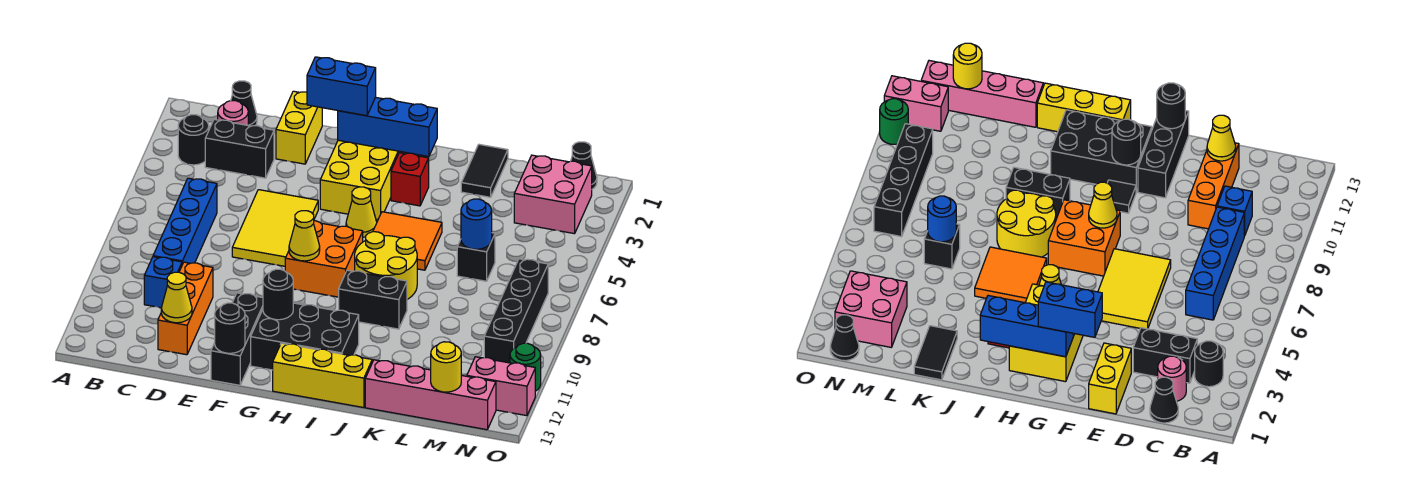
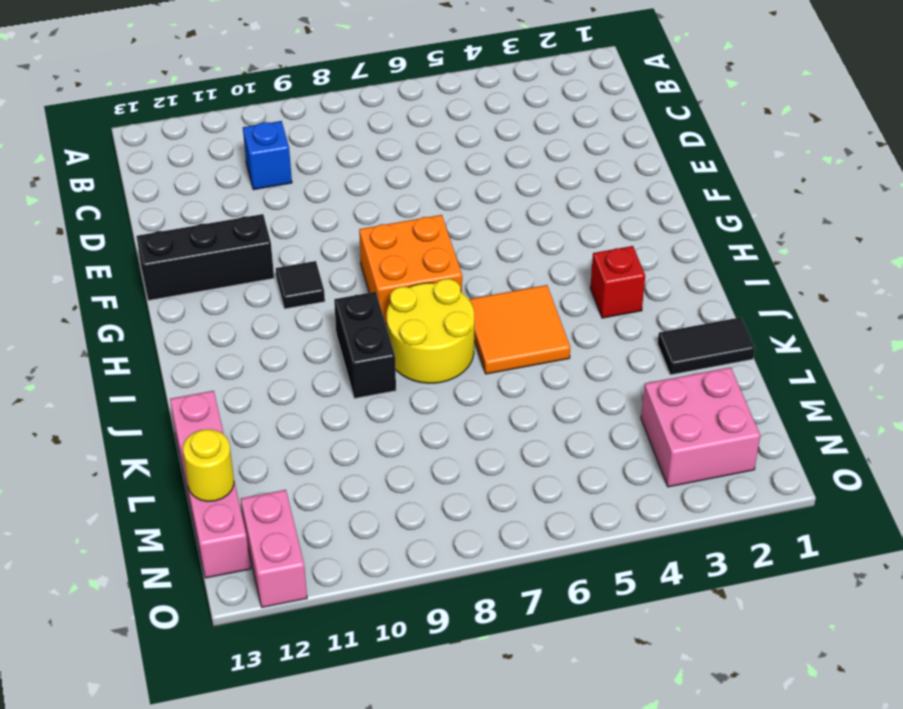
none -> black round brick B3 level 1
none -> black cone C1 level 1
none -> pink round brick C2 level 1
none -> black brick C3:D3 level 1

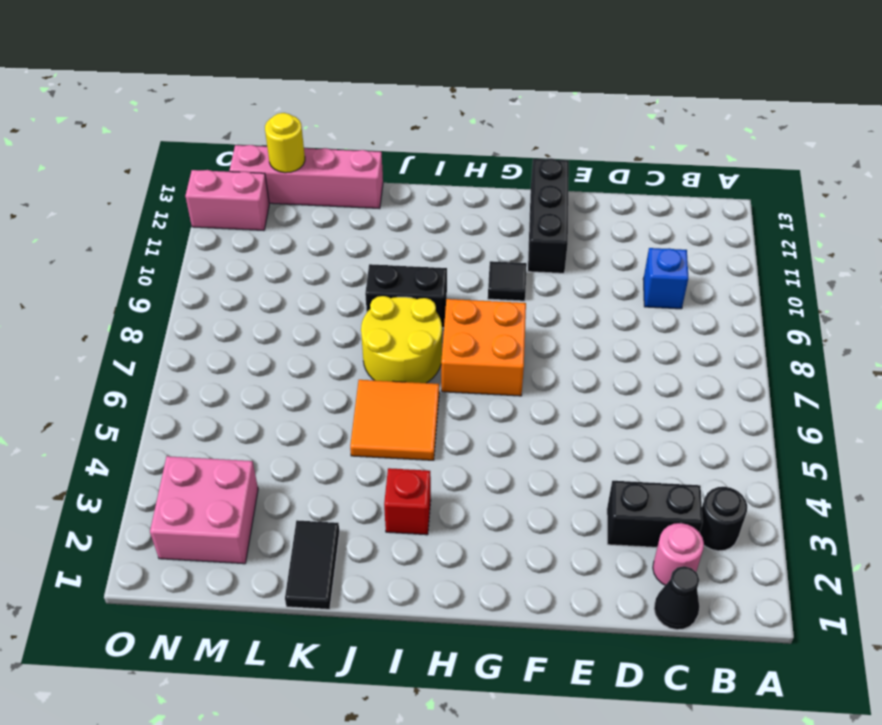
none -> blue brick C6:C9 level 1
none -> orange brick D10:D12 level 1
none -> yellow brick E1:E2 level 1
none -> yellow tile E5:F7 level 1

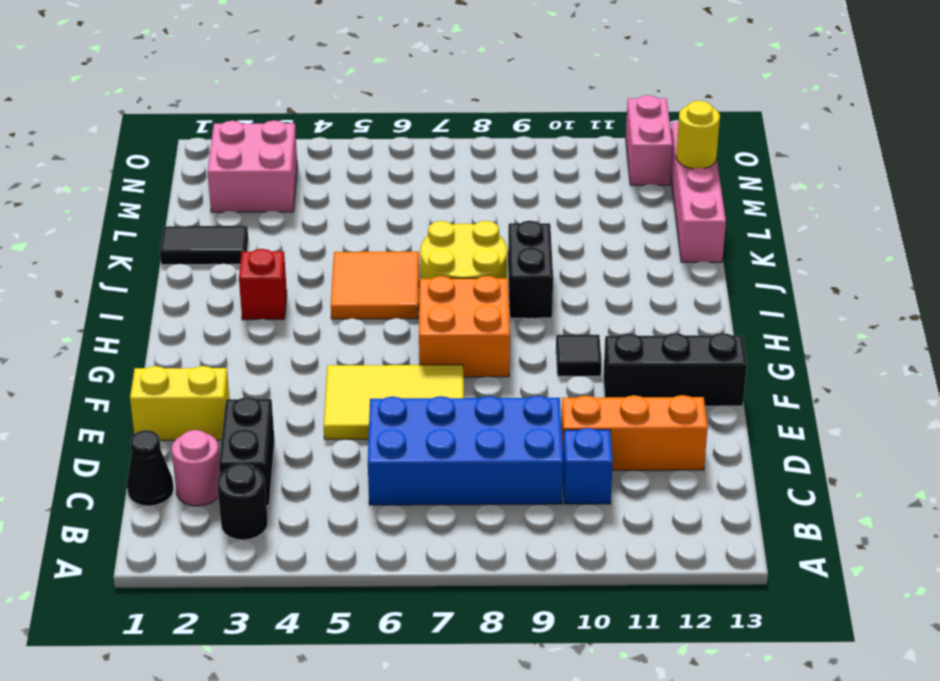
blue brick C6:D9 level 1 -> blue brick C6:C9 level 1
none -> yellow brick G2:H4 level 1
none -> black brick G11:I12 level 1
none -> yellow cone H5 level 1
none -> yellow brick H13:J13 level 1

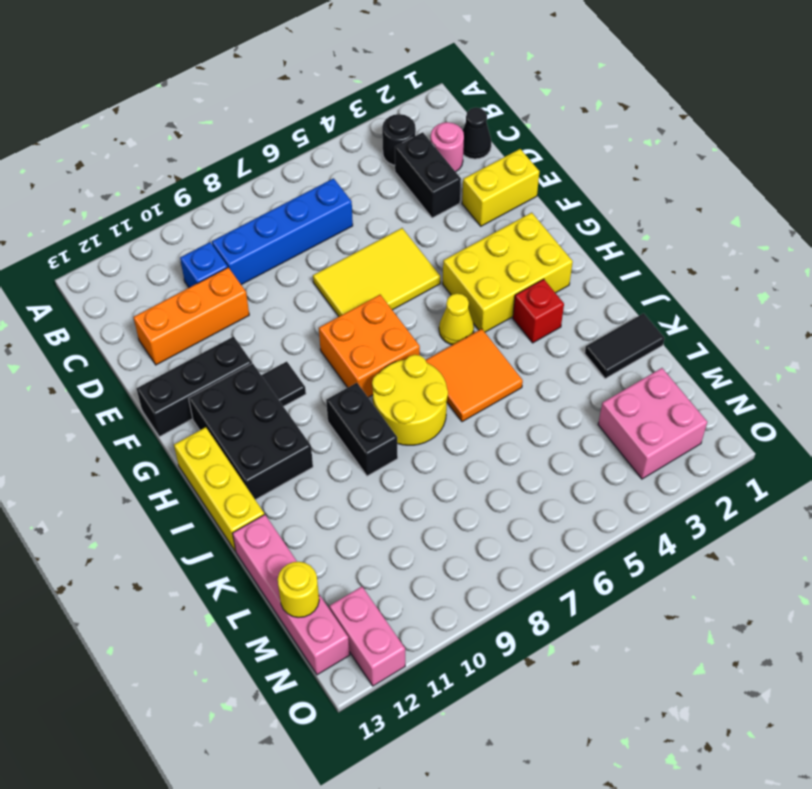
none -> black brick L6 level 1
none -> black cone N1 level 1
none -> black brick N7:N10 level 1
none -> green round brick O11 level 1

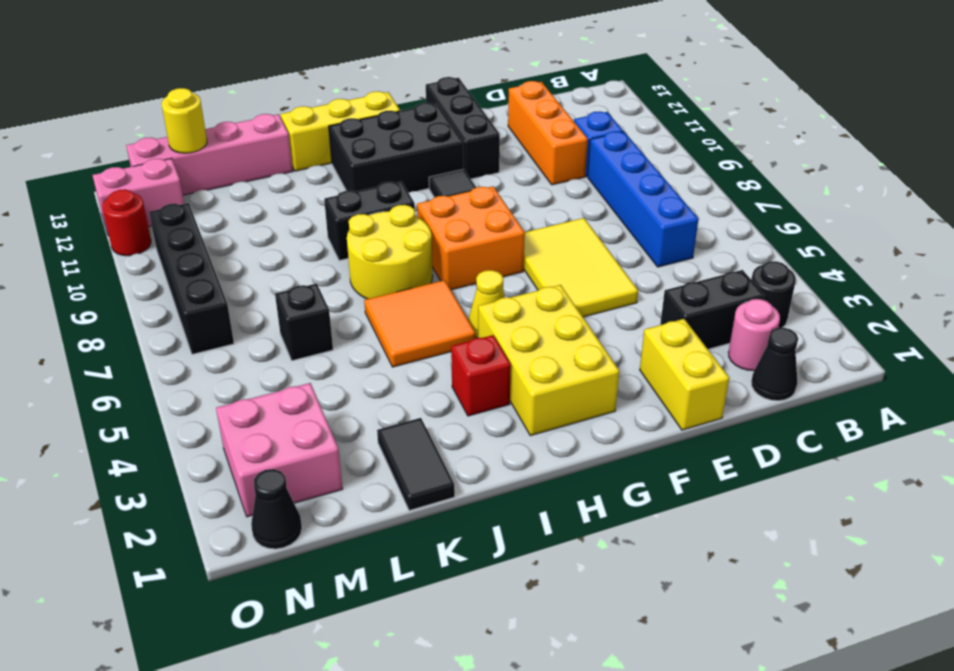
red round brick O11 level 1 -> green round brick O11 level 1
none -> yellow cone D12 level 2
none -> black round brick F13 level 2
none -> blue brick G2:I2 level 2
none -> yellow cone G8 level 2

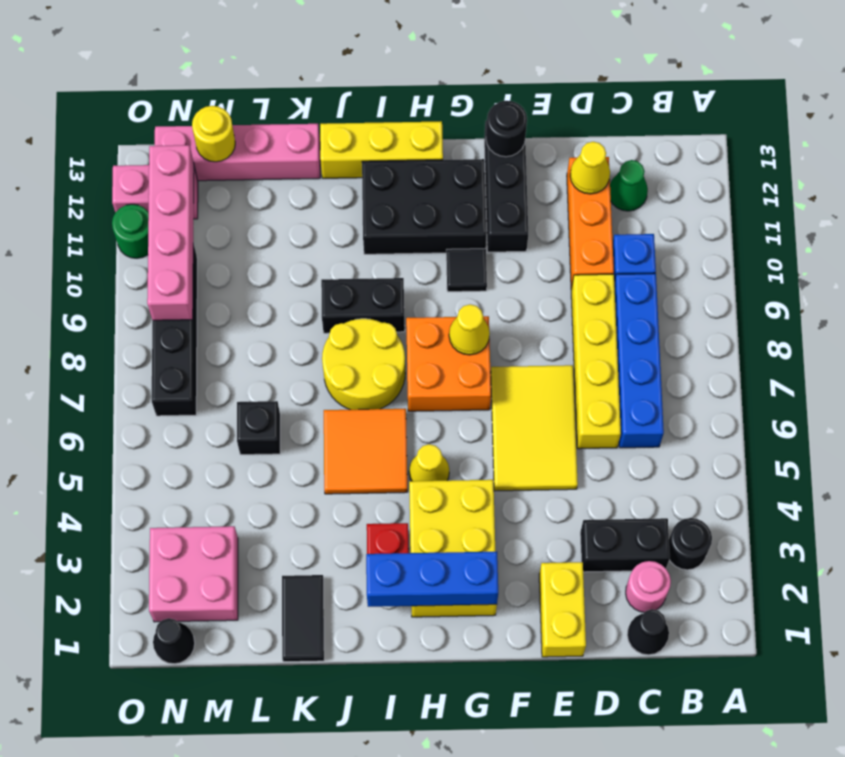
green cone C12 level 1 -> none
yellow brick D6:D9 level 1 -> none
pink brick N9:N12 level 2 -> none
none -> black round brick G11 level 2
none -> blue round brick L6 level 2
none -> blue brick F2:G2 level 3

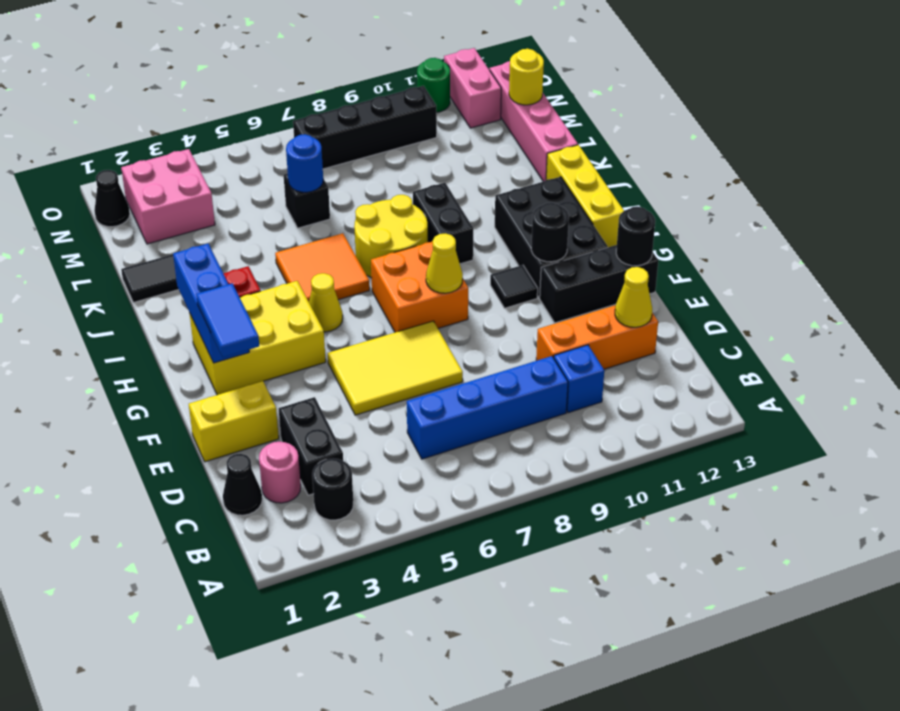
blue tile F2:G2 level 3 -> blue brick F2:G2 level 3

